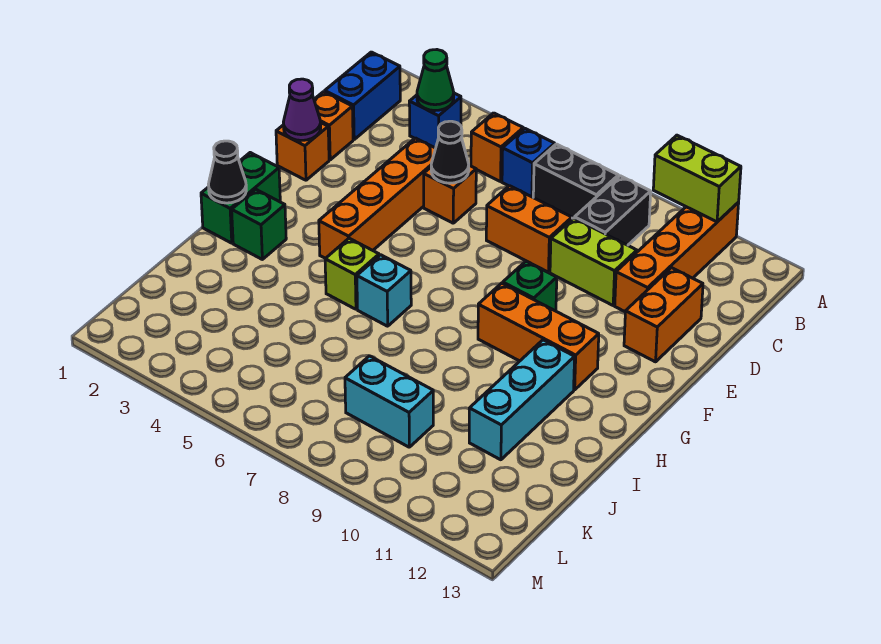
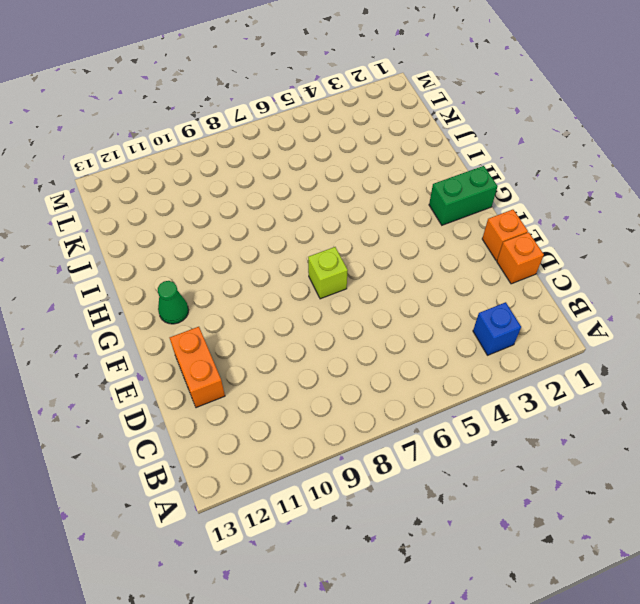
lime brick F7 level 1 -> lime brick H5 level 1
green brick G1:G2 level 1 -> green brick G1:H1 level 1
green cone G12 level 1 -> green cone B3 level 2
none -> orange brick A11:D11 level 1
none -> blue brick B1:C1 level 1
none -> orange brick B5 level 1

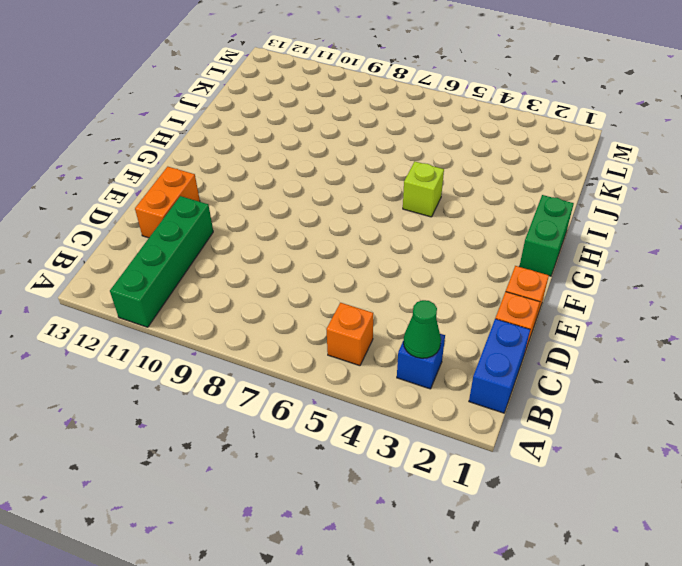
green brick A11:D11 level 1 -> orange brick A11:D11 level 1
none -> blue brick B6 level 1
none -> black brick B7:B8 level 1
none -> black brick B9:C9 level 1

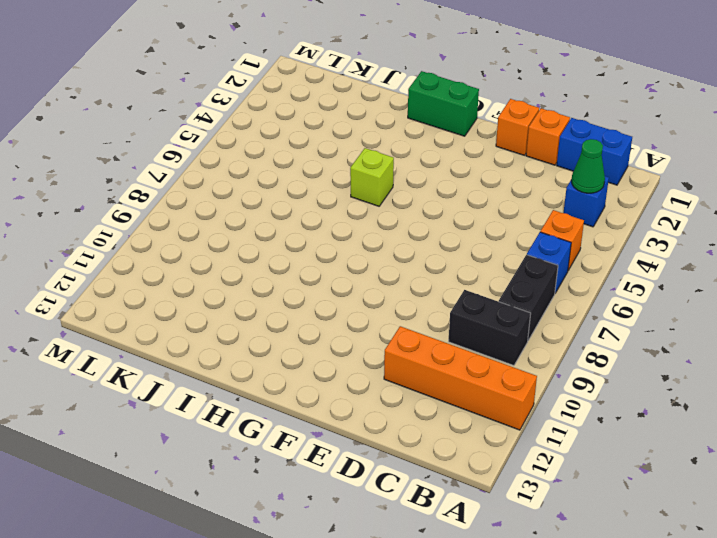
none -> orange brick D4:G4 level 1
none -> orange brick D5 level 1
none -> orange brick D7:D8 level 1

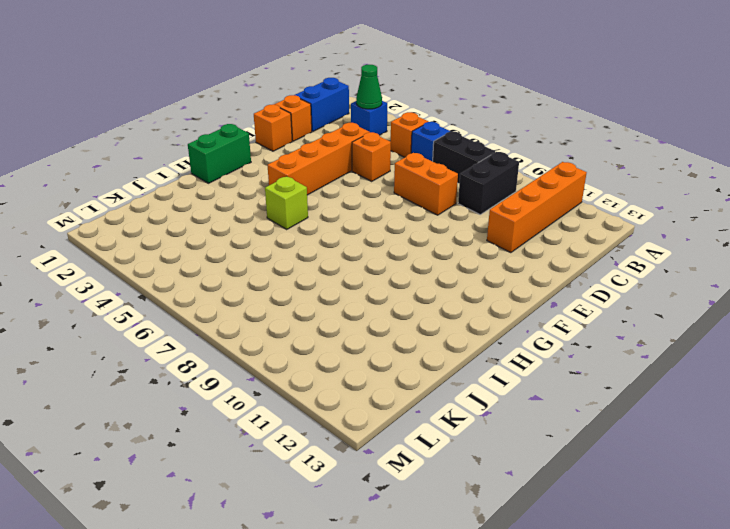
none -> lime brick D9:D10 level 1
none -> orange brick D12:E12 level 1
none -> green brick F9 level 1

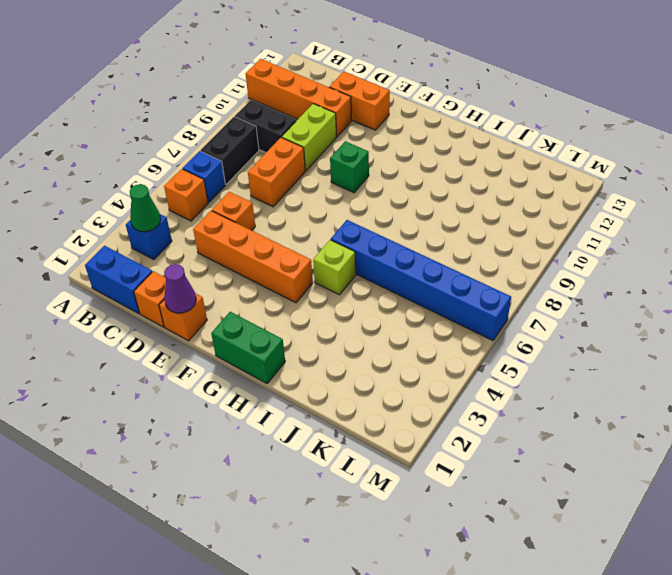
blue brick H6:M6 level 1 -> cyan brick H6 level 1
none -> orange brick G9:G11 level 1
none -> green brick H2 level 1
none -> cyan brick H11:J11 level 1

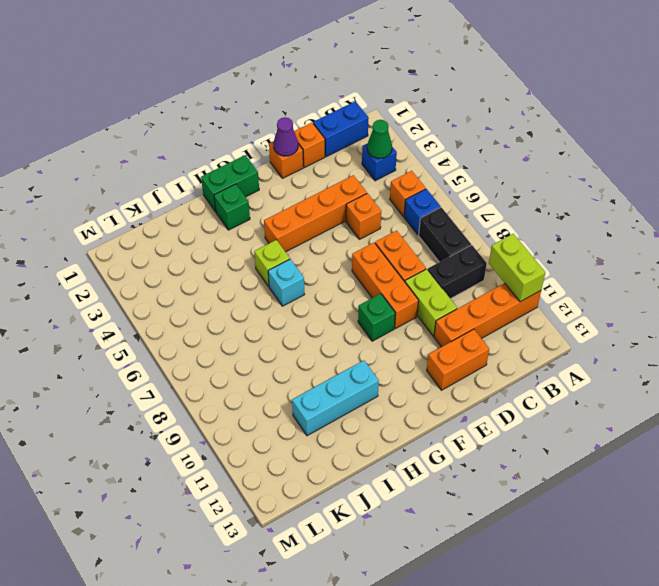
orange brick E7:E9 level 1 -> orange brick G9:G11 level 1
none -> cyan brick K8:K9 level 1
none -> black cone D5 level 2
none -> black cone H1 level 2

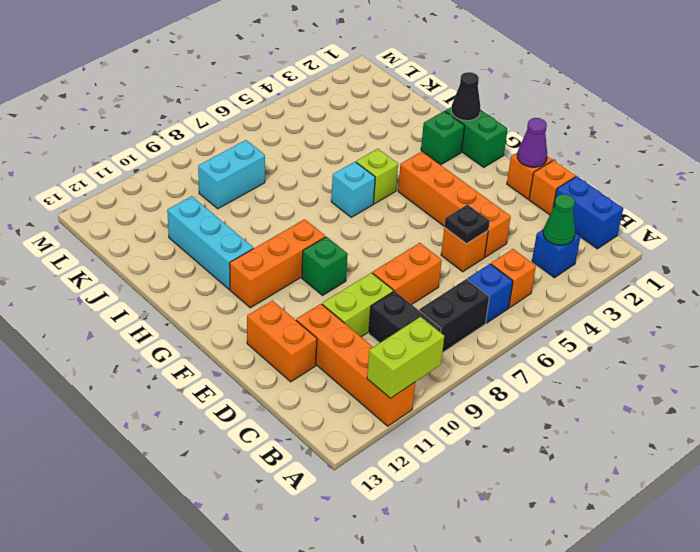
black plate D5 level 2 -> black cone D5 level 2

